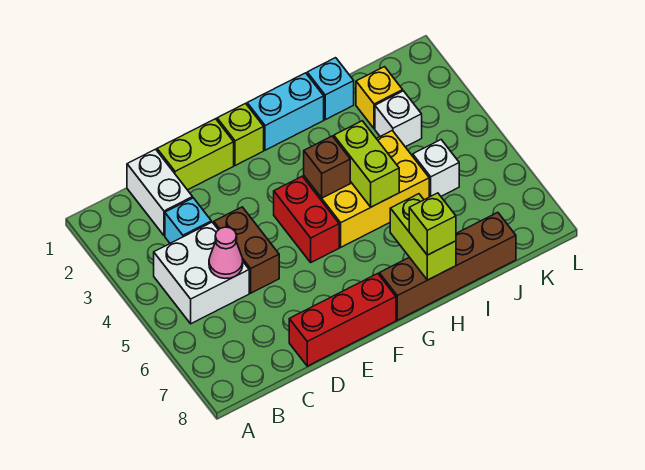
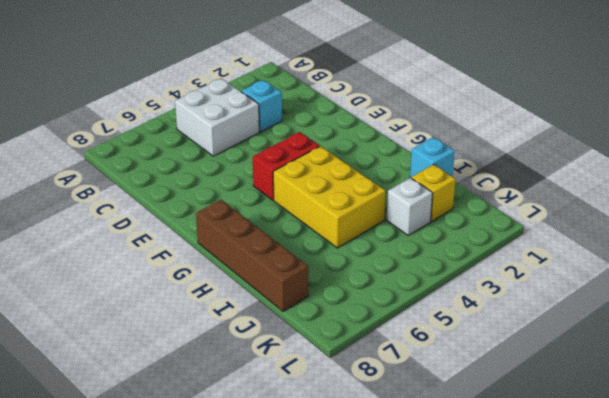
none -> white brick C1:C2 level 1
none -> lime brick D1:E1 level 1
none -> brown brick D4:D5 level 1

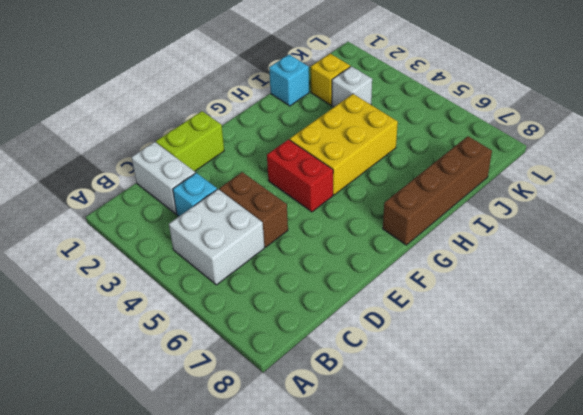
none -> red brick D8:F8 level 1
none -> lime brick F1 level 1
none -> cyan brick G1:H1 level 1

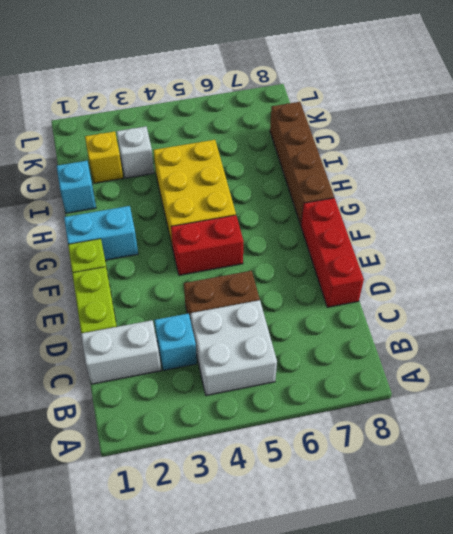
cyan brick G1:G2 level 1 -> cyan brick G1:H1 level 1
none -> white brick J5 level 1
none -> pink cone C5 level 2
none -> brown brick G4 level 2

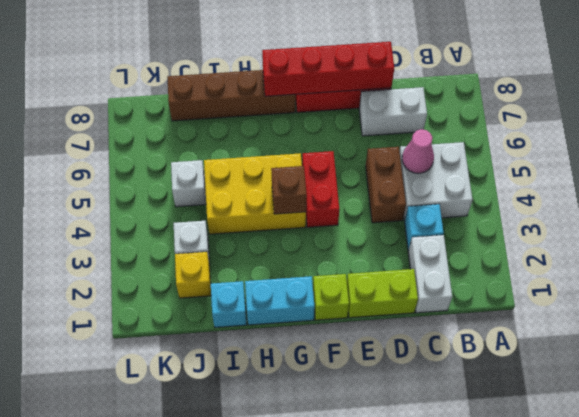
white brick C7:D7 level 1 -> none
red brick D8:G8 level 2 -> none
none -> lime brick H4:H5 level 2
none -> lime brick H7:H8 level 2
none -> lime brick H8 level 3

